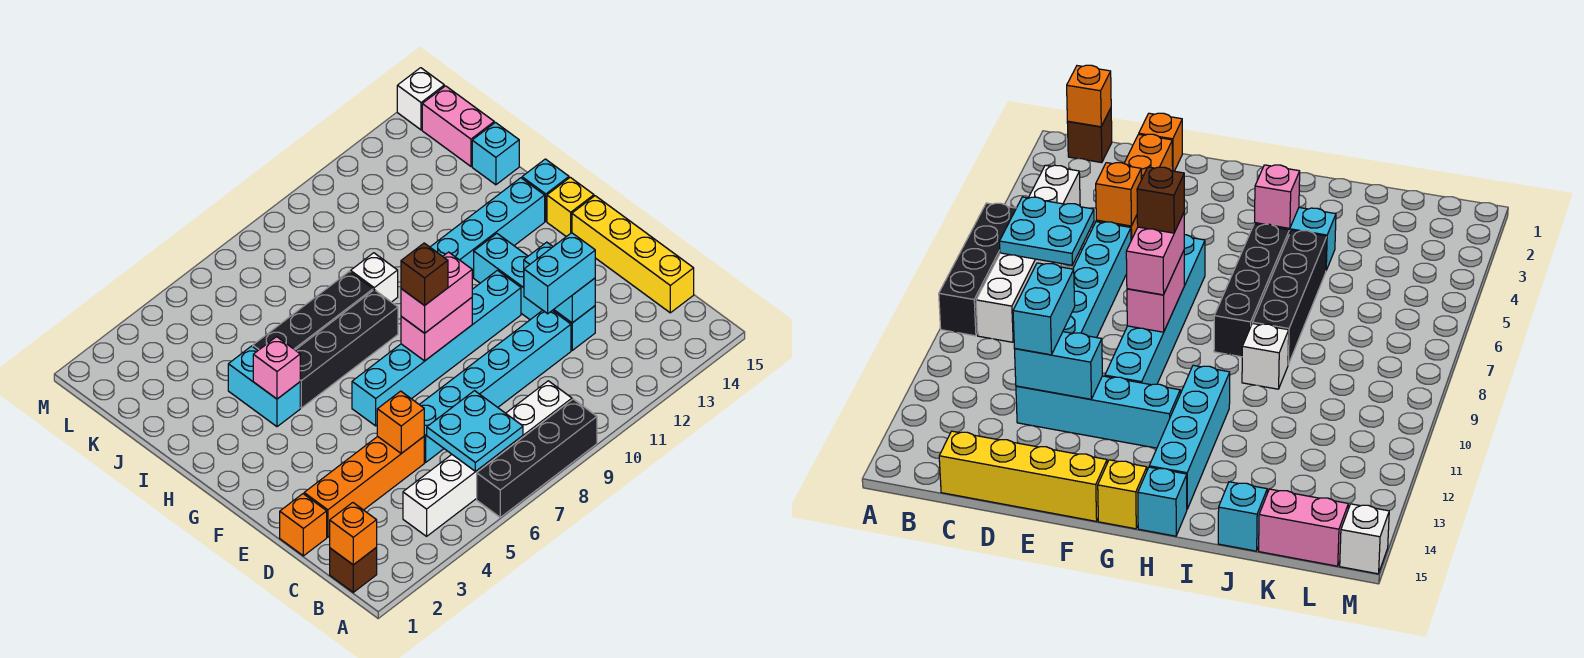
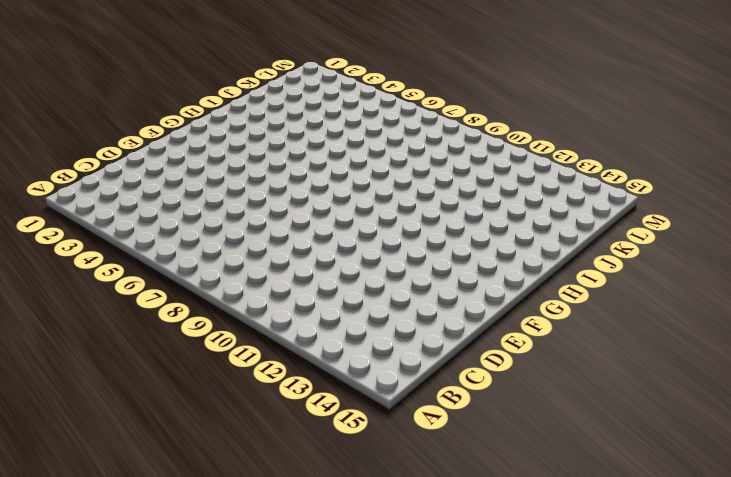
none -> black brick A6:A9 level 1
none -> brown brick B1 level 1
none -> white brick B4:B9 level 1

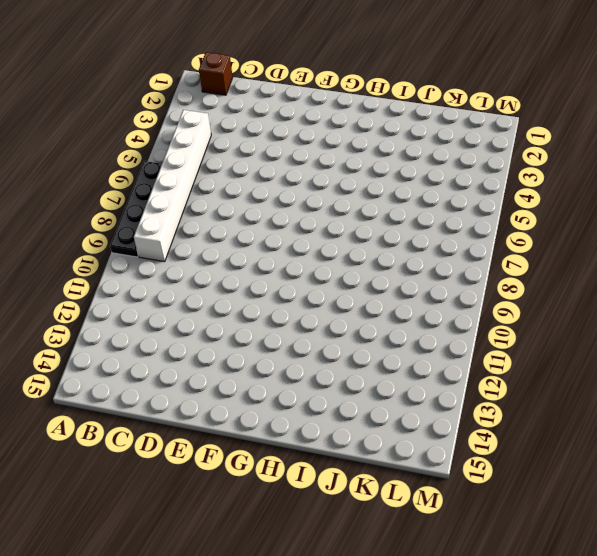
black plate A6:A9 level 1 -> black brick A6:A9 level 1
none -> yellow brick C15:F15 level 1
none -> orange brick D1 level 1
none -> orange brick D2:D5 level 1

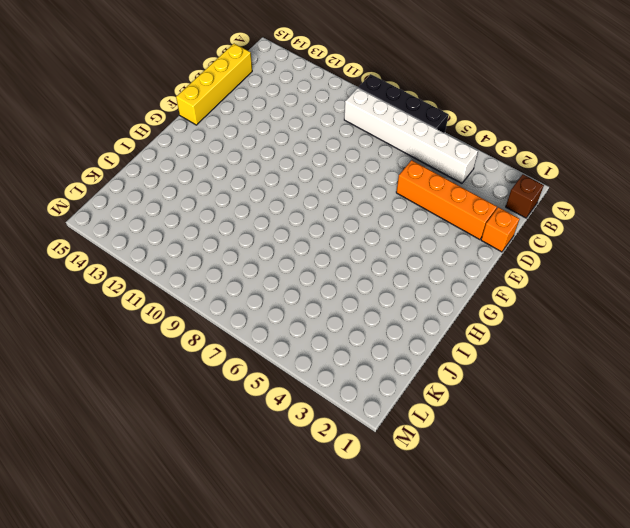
none -> cyan brick D6:D11 level 1
none -> cyan brick D12:G12 level 1
none -> cyan brick F6:F11 level 1

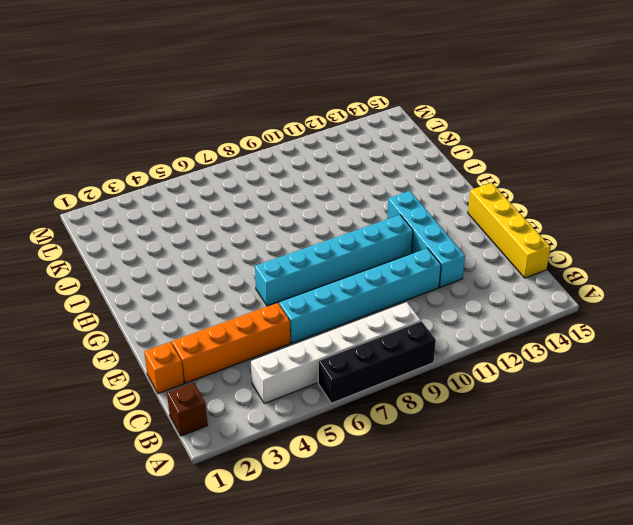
none -> yellow brick G15 level 1
none -> cyan brick H4:I4 level 1
none -> black brick H5:H8 level 1

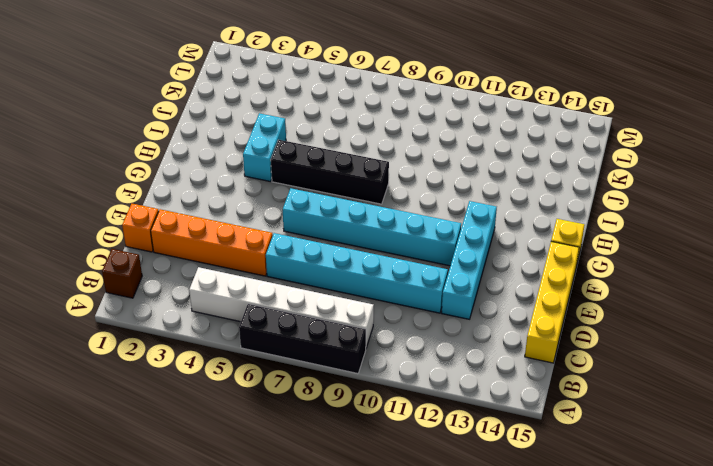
none -> cyan brick H11:H14 level 1
none -> cyan brick H15 level 1
none -> black brick I5:I8 level 1

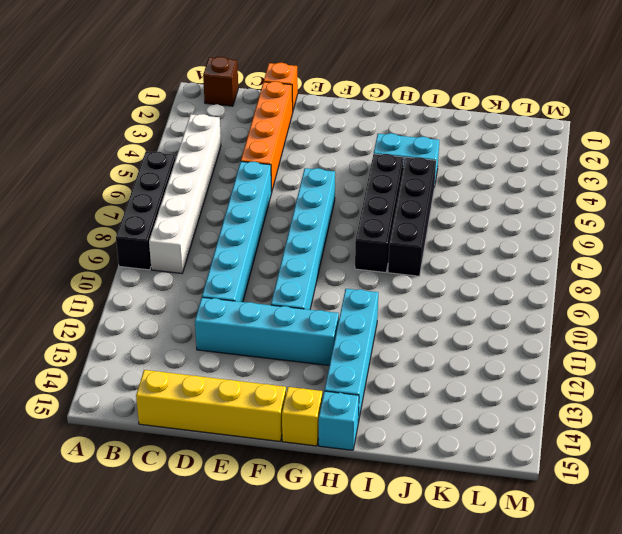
none -> white brick I9 level 1
none -> cyan brick J15 level 1
none -> pink brick K15:L15 level 1

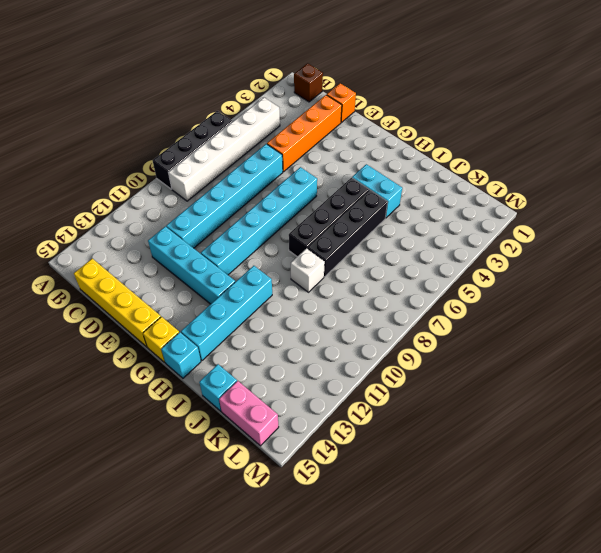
none -> white brick M15 level 1
none -> orange brick B1 level 2
none -> cyan plate B6:C7 level 2

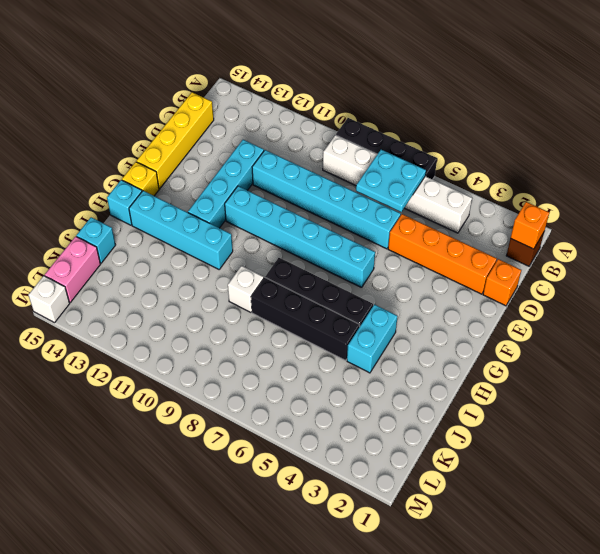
none -> orange brick D5 level 2
none -> cyan brick D12:E12 level 2
none -> pink brick F8:F9 level 2

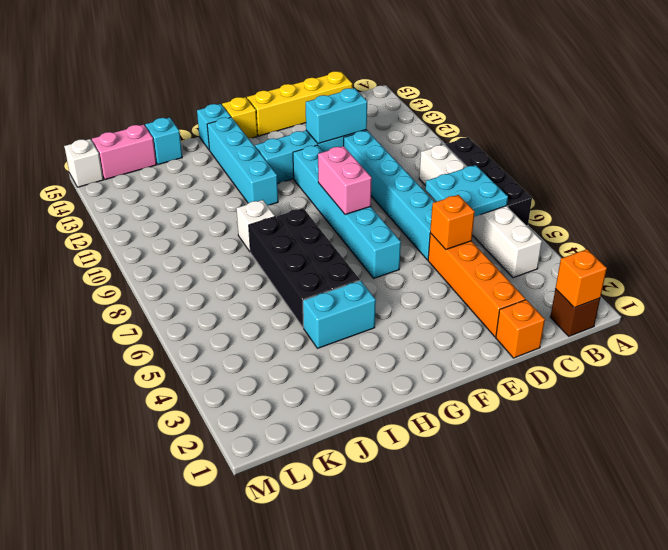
none -> pink brick H4 level 2
none -> cyan brick D11:D12 level 3
none -> pink brick F8:F9 level 3

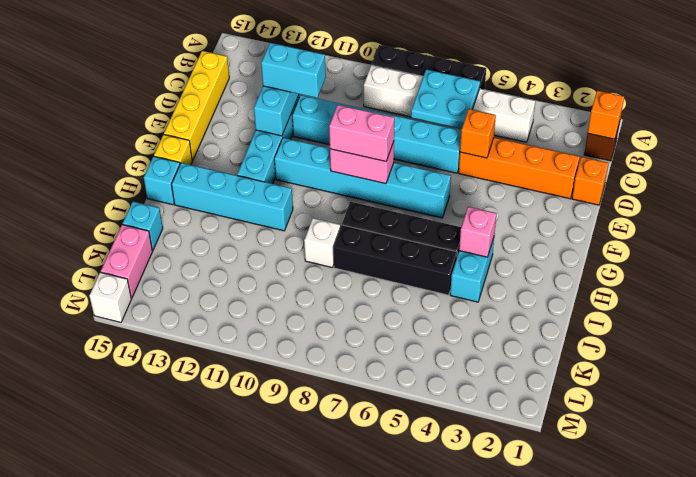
none -> brown brick F8 level 4

